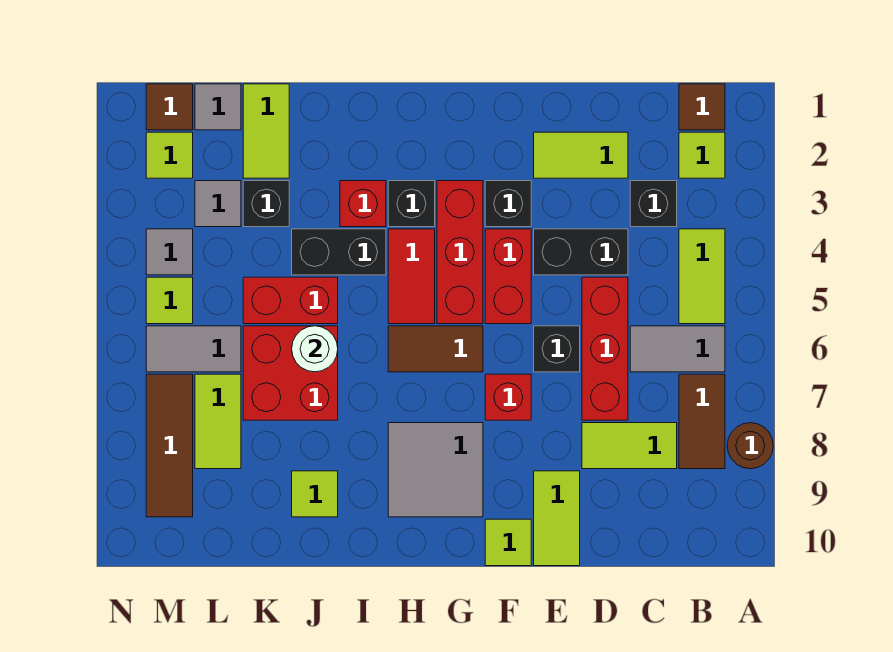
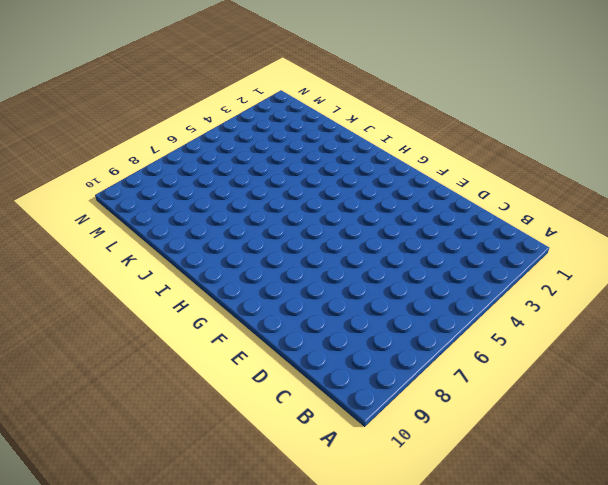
none -> brown round brick A8 level 1
none -> brown tile B1 level 1
none -> lime tile B2 level 1
none -> lime tile B4:B5 level 1

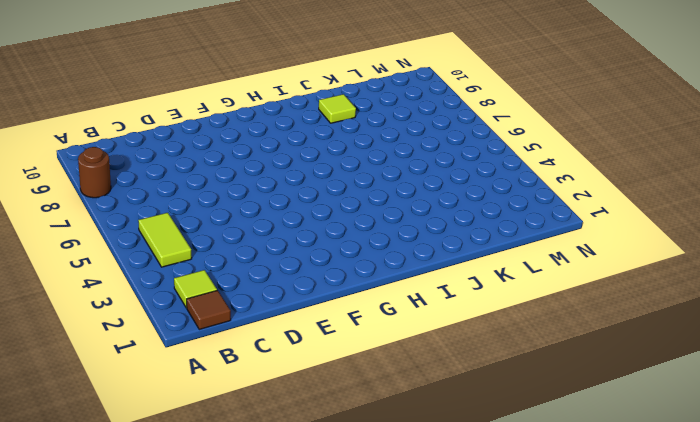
none -> grey tile B6:C6 level 1
none -> brown tile B7:B8 level 1
none -> black brick C3 level 1
none -> lime tile C8:D8 level 1

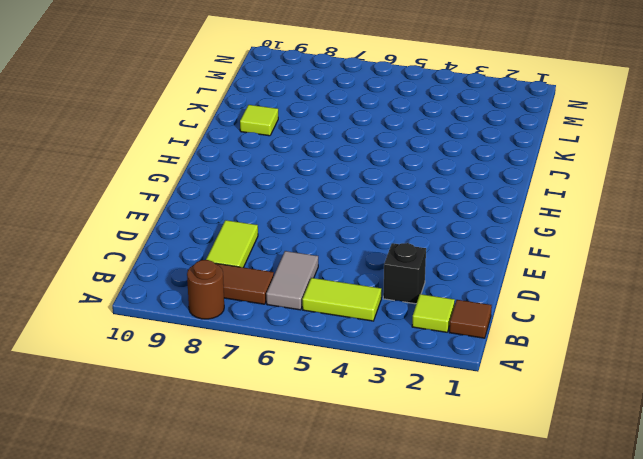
none -> lime tile D2:E2 level 1
none -> black brick D4:E4 level 1
none -> red brick D5:D7 level 1
none -> black brick E6 level 1

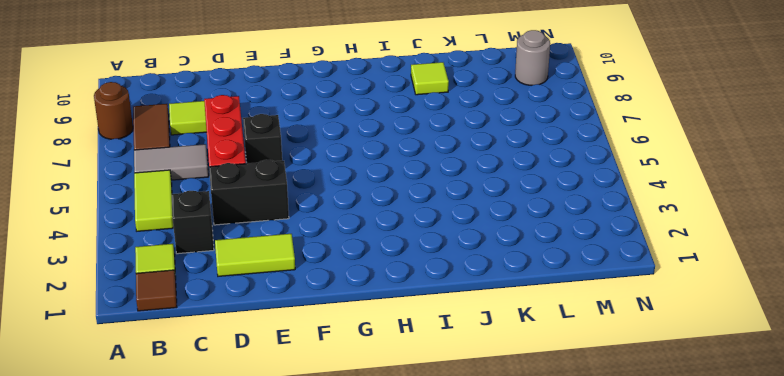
grey round brick M9 level 1 -> brown tile M7:M9 level 1
none -> lime tile E9:E10 level 1
none -> black brick F3 level 1
none -> red brick F4:F5 level 1
none -> red brick F7 level 1

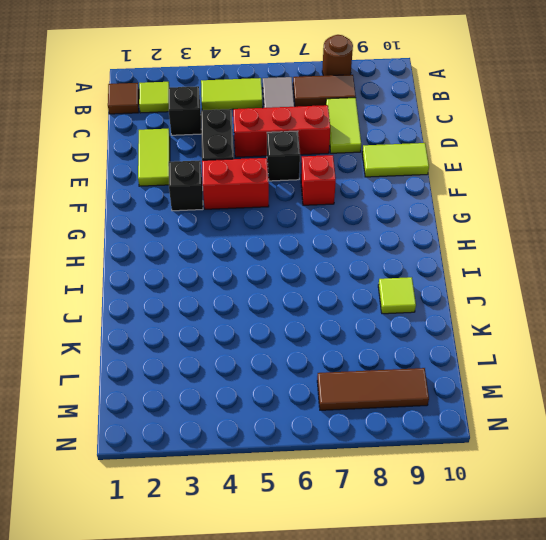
none -> lime tile F10 level 1
none -> red brick G3:G5 level 1
none -> brown tile G6:H6 level 1
none -> grey tile G8:H9 level 1

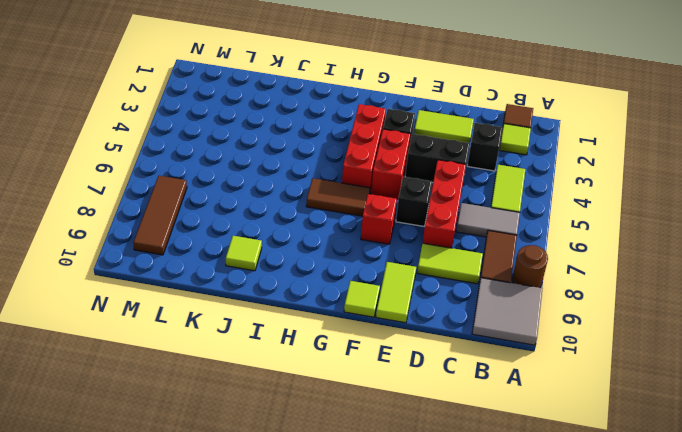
grey tile A9:B10 level 1 -> grey tile G8:H9 level 1
none -> black brick H3 level 1
none -> red tile H4:H5 level 1
none -> red brick I3 level 1
none -> black brick I4:J4 level 1

